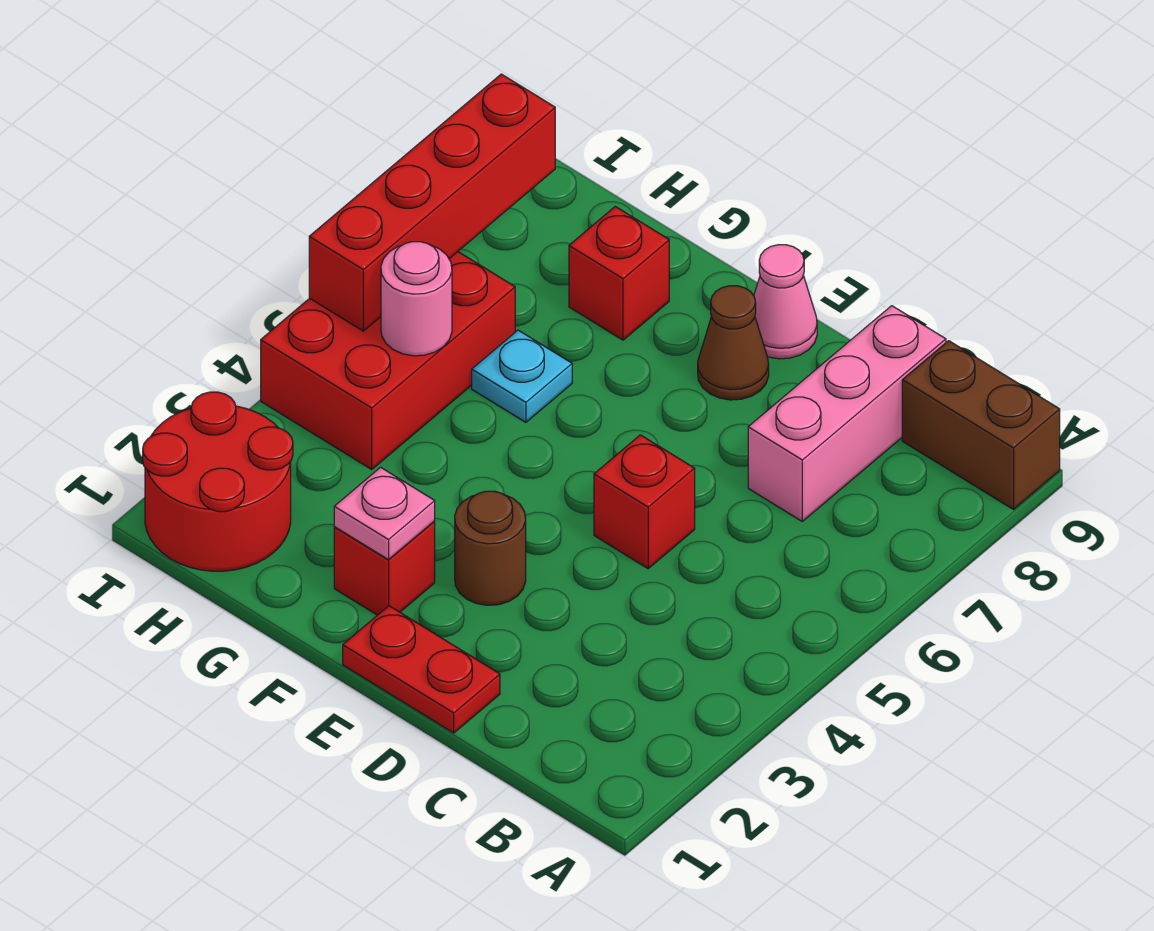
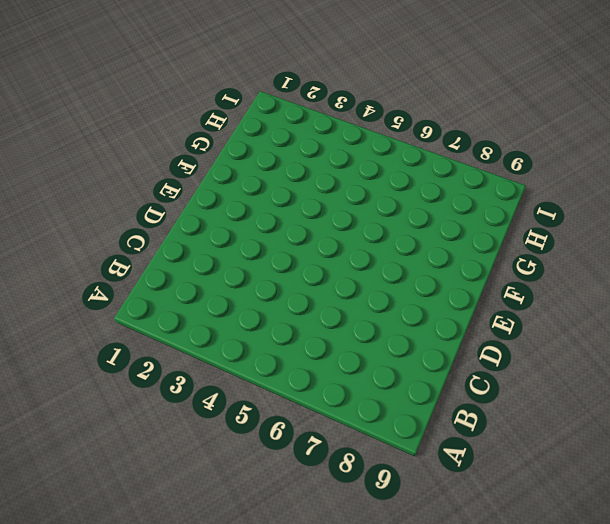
none -> brown brick A9:B9 level 1
none -> pink brick C7:C9 level 1
none -> red plate D1:E1 level 1

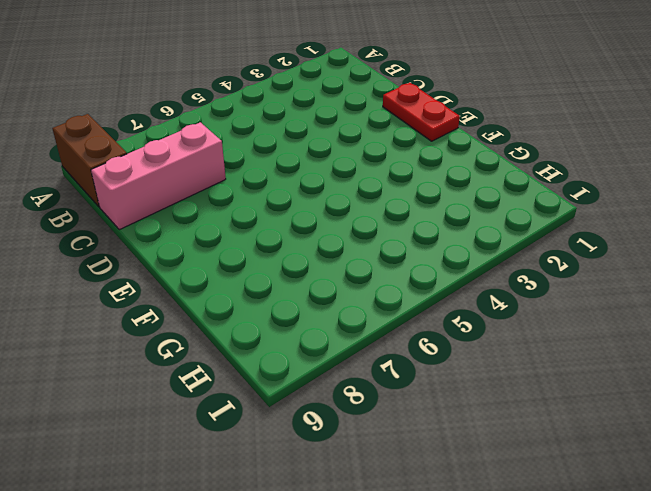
none -> red brick D5 level 1
none -> brown round brick E3 level 1
none -> brown cone E8 level 1

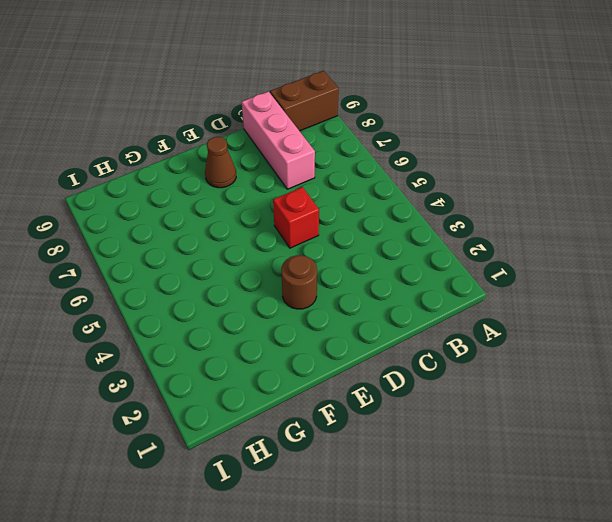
none -> red plate D1:E1 level 1
none -> pink cone E9 level 1
none -> red brick F2 level 1

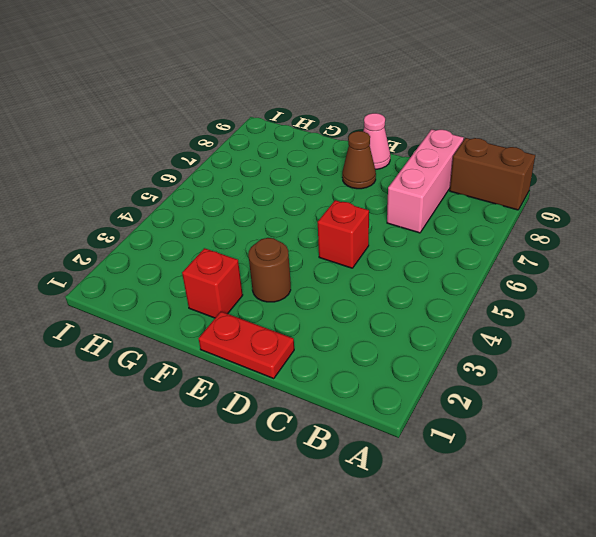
none -> cyan plate G6 level 1
none -> red brick G8 level 1
none -> red round brick H1:I2 level 1

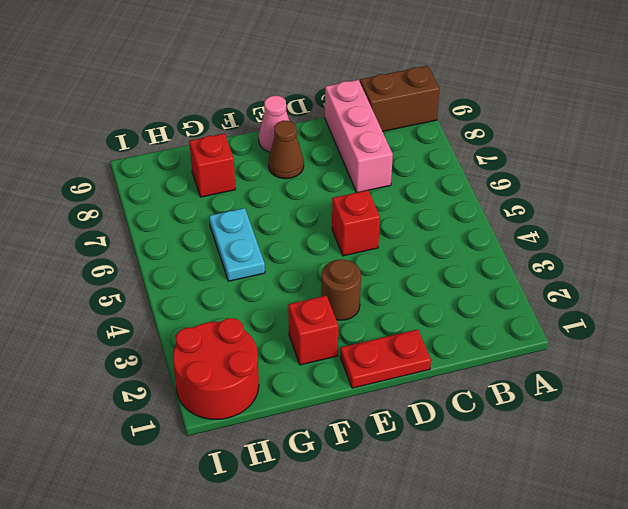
cyan plate G5:G6 level 1 -> cyan plate G6 level 1
none -> red brick H4:I6 level 1
none -> pink plate F2 level 2
none -> pink round brick H5 level 2

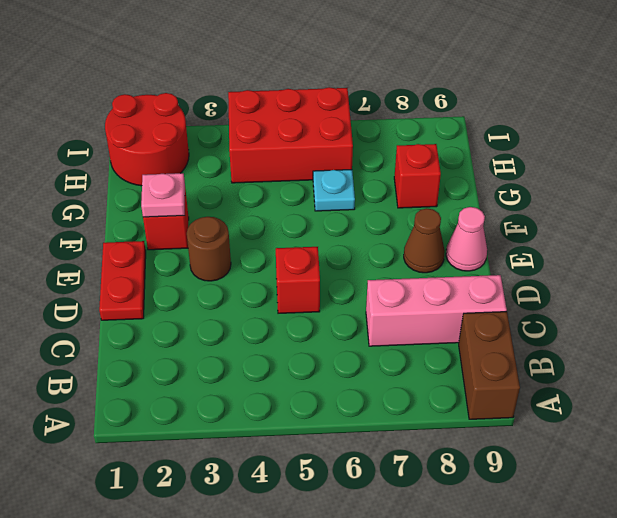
none -> pink round brick H5 level 2
none -> red brick I5:I8 level 2

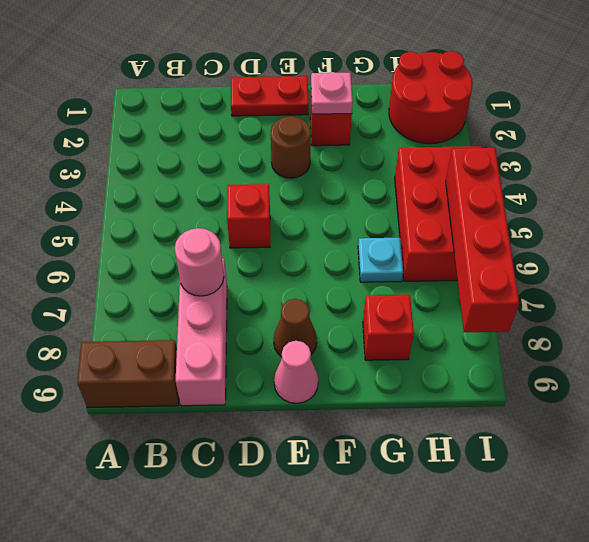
pink round brick C7 level 2 -> pink round brick H5 level 2

